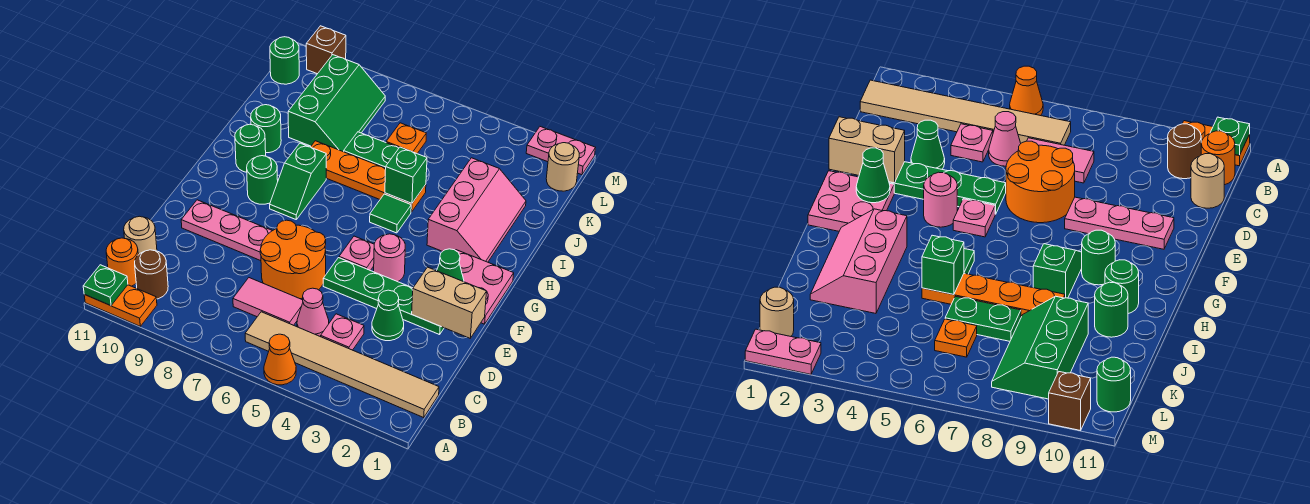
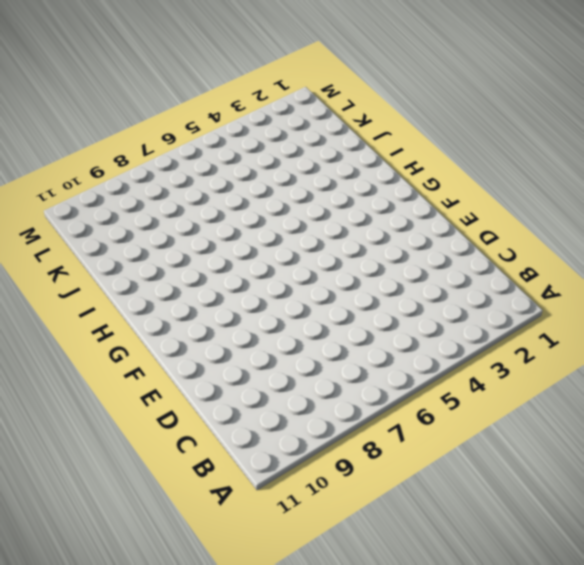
none -> orange cone A5 level 1
none -> orange plate A10:A11 level 1
none -> tan tile B1:B6 level 1
none -> brown round brick B10 level 1

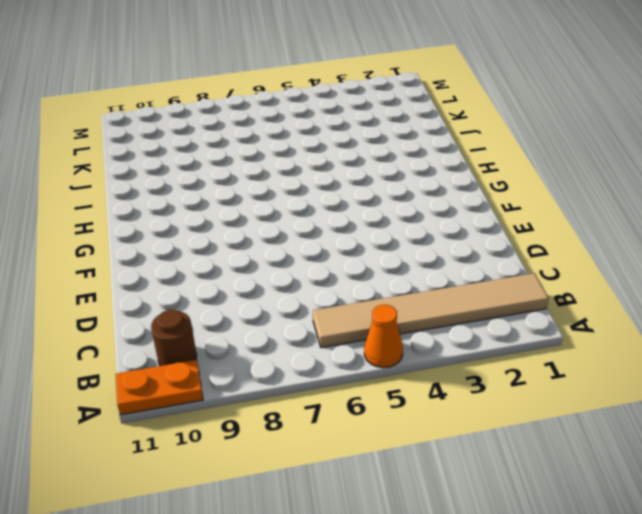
none -> orange round brick B11 level 1
none -> pink plate C4 level 1
none -> pink cone C5 level 1
none -> pink tile C6:C7 level 1

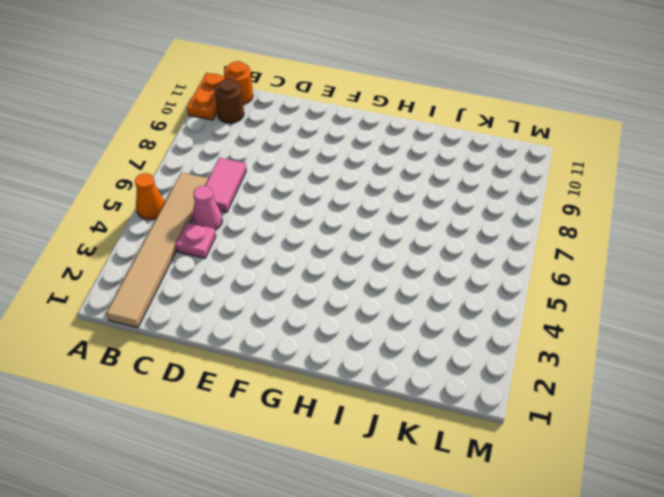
none -> tan round brick C11 level 1
none -> green cone D3 level 1
none -> orange round brick D6:E7 level 1
none -> green plate E2:E5 level 1

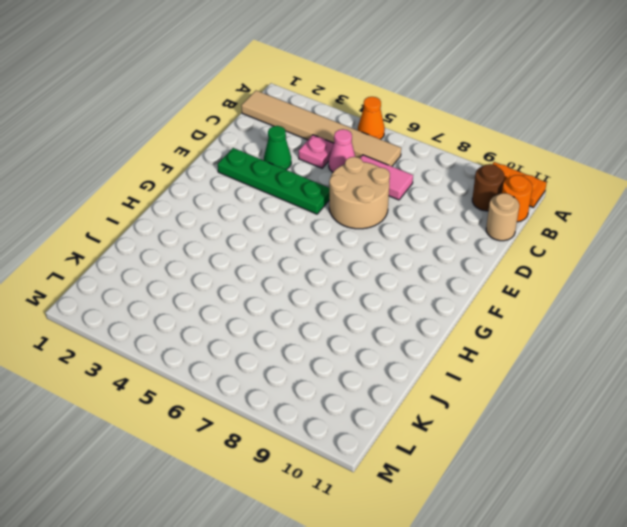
tan round brick D6:E7 level 1 -> orange round brick D6:E7 level 1
none -> pink plate E8:E10 level 1
none -> pink plate F1:G2 level 1
none -> pink round brick F4 level 1
none -> pink plate F5 level 1

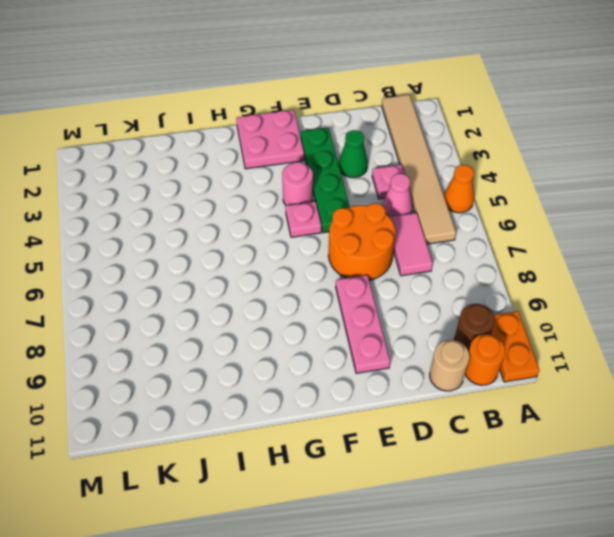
none -> green slope G8:H8 level 1 top H
none -> green round brick G9 level 1
none -> pink slope H2:J3 level 1 top 3
none -> green tile H5 level 1

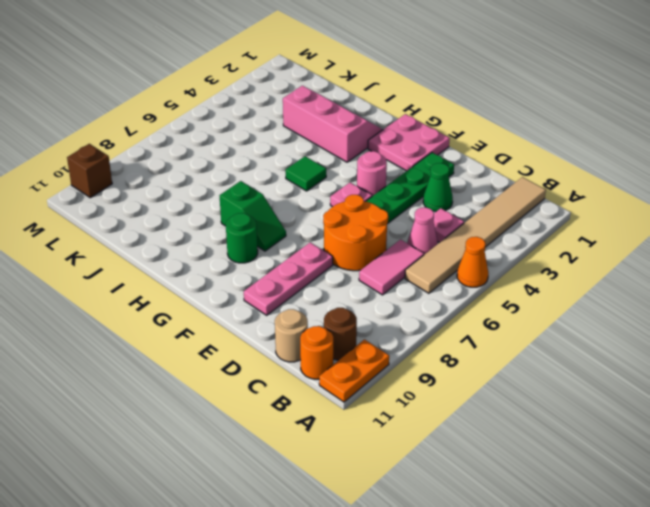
none -> green round brick H10 level 1
none -> orange plate I5:I8 level 1
none -> green round brick I10 level 1
none -> green plate J6:J7 level 1

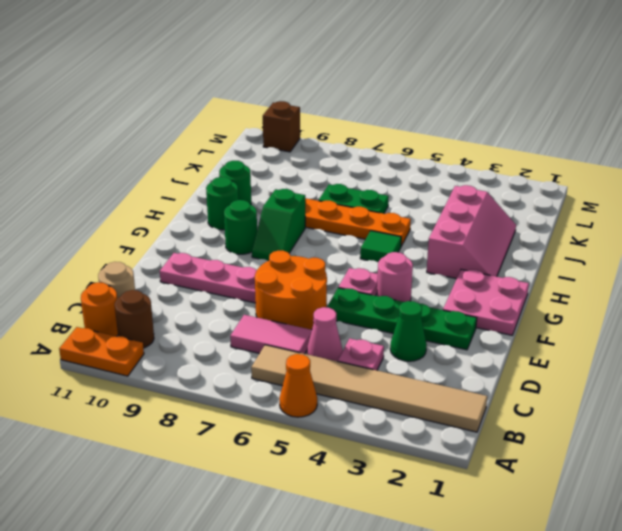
none -> green slope J8:L9 level 1 top 9
none -> orange plate K6 level 1
none -> tan round brick L1 level 1
none -> green round brick L11 level 1

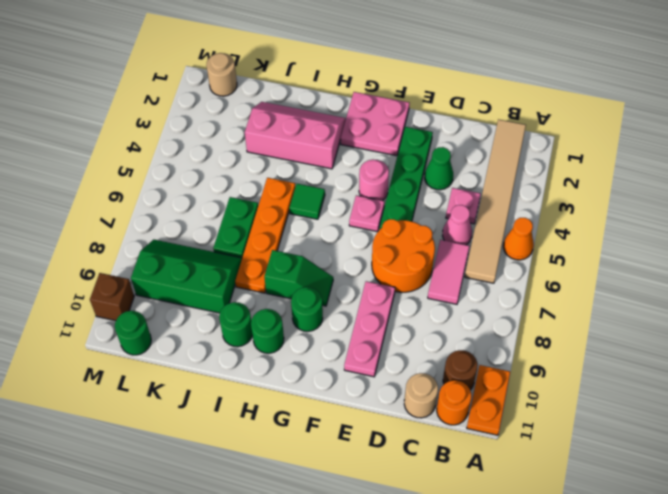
none -> orange plate K6 level 1
none -> pink plate M1:M2 level 1
none -> green plate A11 level 2
none -> tan brick E1:E2 level 2

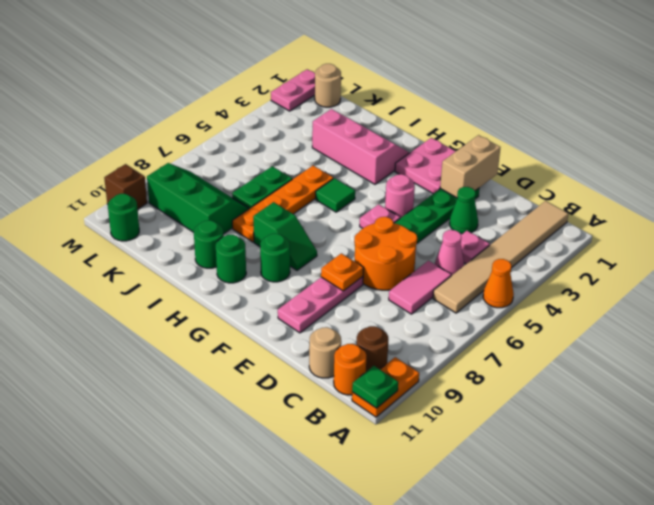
orange plate E8 level 2 -> orange plate K6 level 1
none -> green cone F2 level 2
none -> green brick I5 level 2

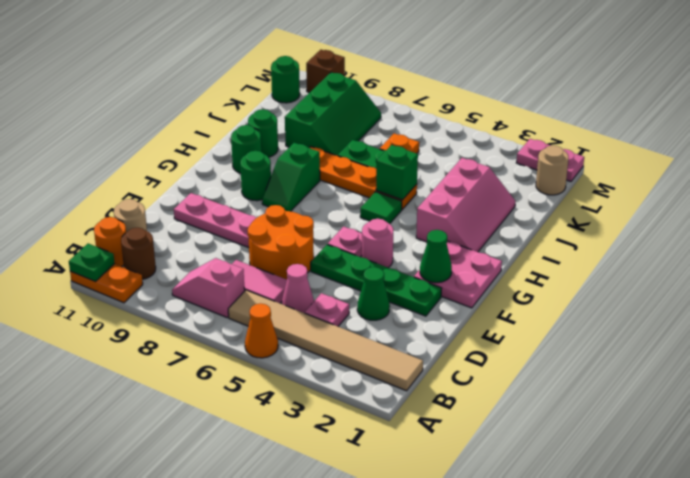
pink slope B7:B8 level 1 top 7 -> none
none -> tan brick E1:E2 level 2

